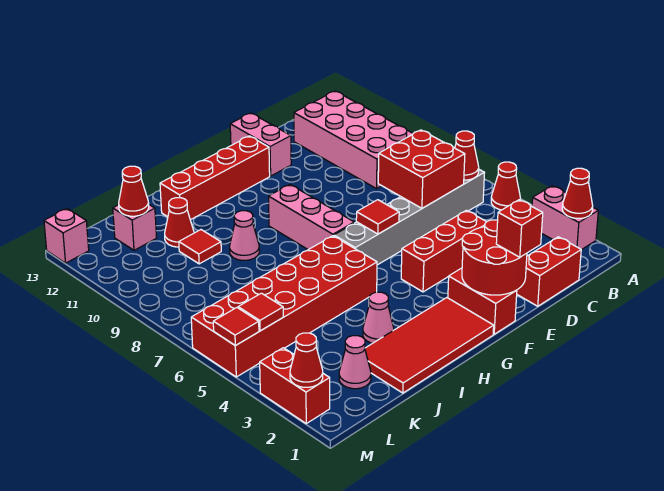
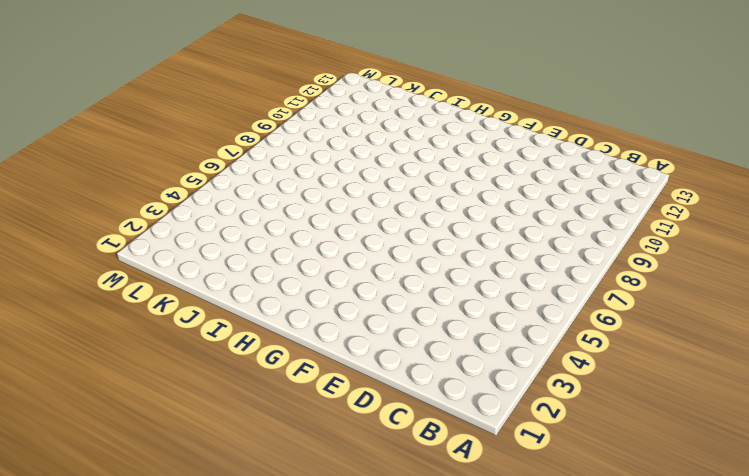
none -> pink brick A2:A3 level 1
none -> red cone A5 level 1
none -> grey brick B6:G6 level 1
none -> pink brick B9:C12 level 1

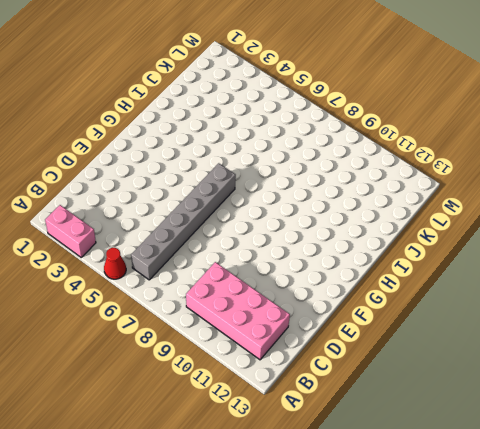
none -> red brick C1:D1 level 1
none -> red brick D4:F4 level 1
none -> pink brick E12:E13 level 1
none -> red brick F1:F2 level 1

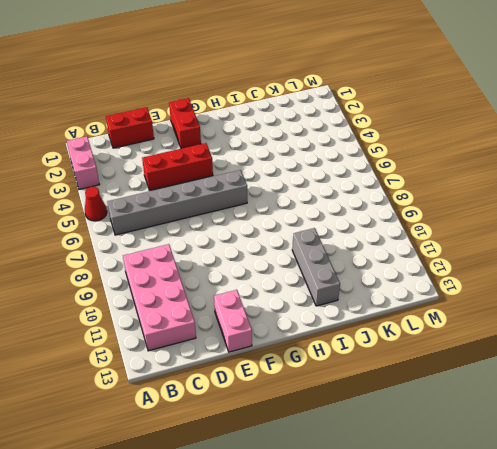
grey brick I10:I12 level 1 -> red brick F12:I12 level 1
none -> red tile G1:J2 level 1
none -> pink brick G7:G9 level 1
none -> red brick H5:M6 level 1
none -> pink cone I3 level 1

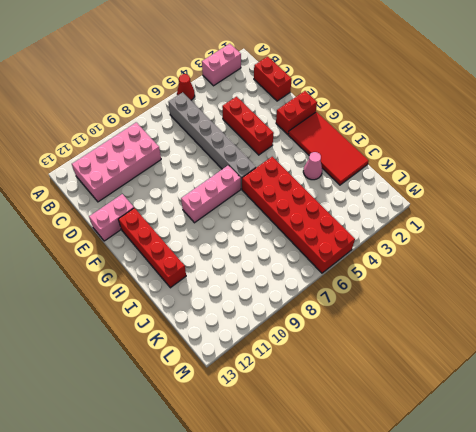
none -> pink cone I9 level 1
none -> red tile J10 level 1
none -> red cone J11 level 1
none -> pink cone K2 level 1

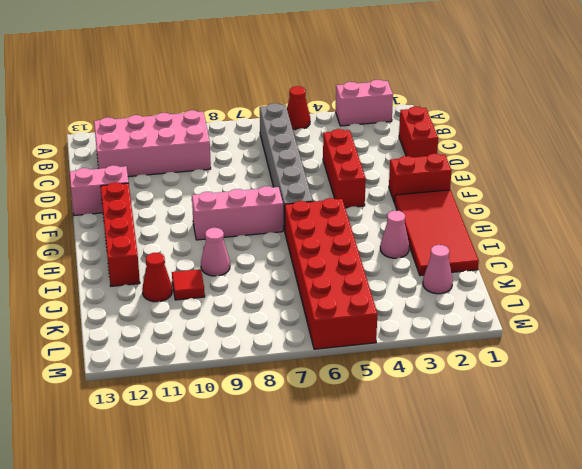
none -> pink brick K12 level 1
none -> red brick M2:M3 level 1
none -> pink brick M13 level 1
none -> red cone A2 level 2

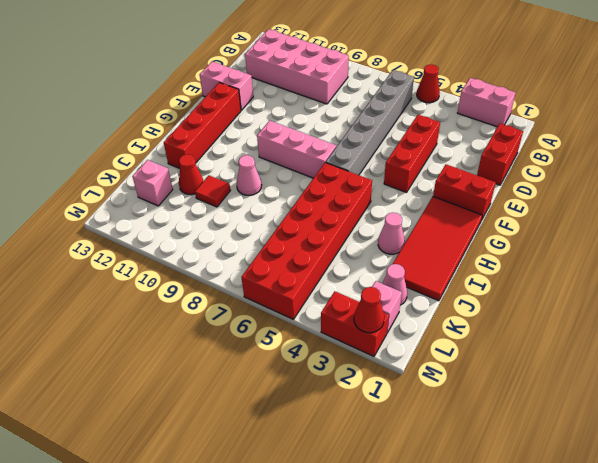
pink brick L2 level 1 -> pink brick M13 level 1
none -> red cone A2 level 2
none -> red cone B6 level 2
none -> red brick C6:D7 level 2
none -> red round brick E1:F2 level 2

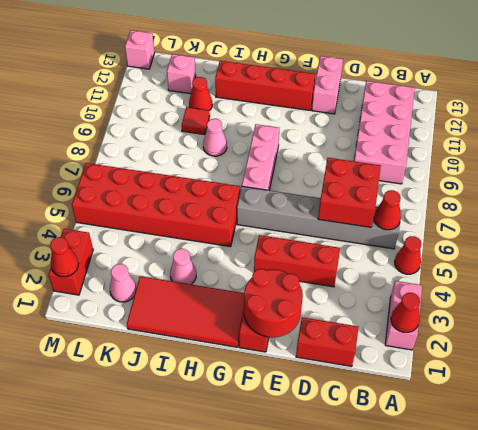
none -> red tile F6 level 2
none -> red cone K12 level 2
none -> red tile L5 level 2
none -> red tile M5 level 2

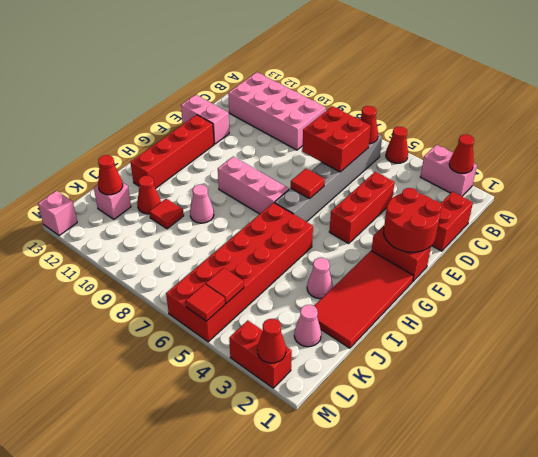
none -> red brick E1 level 3

